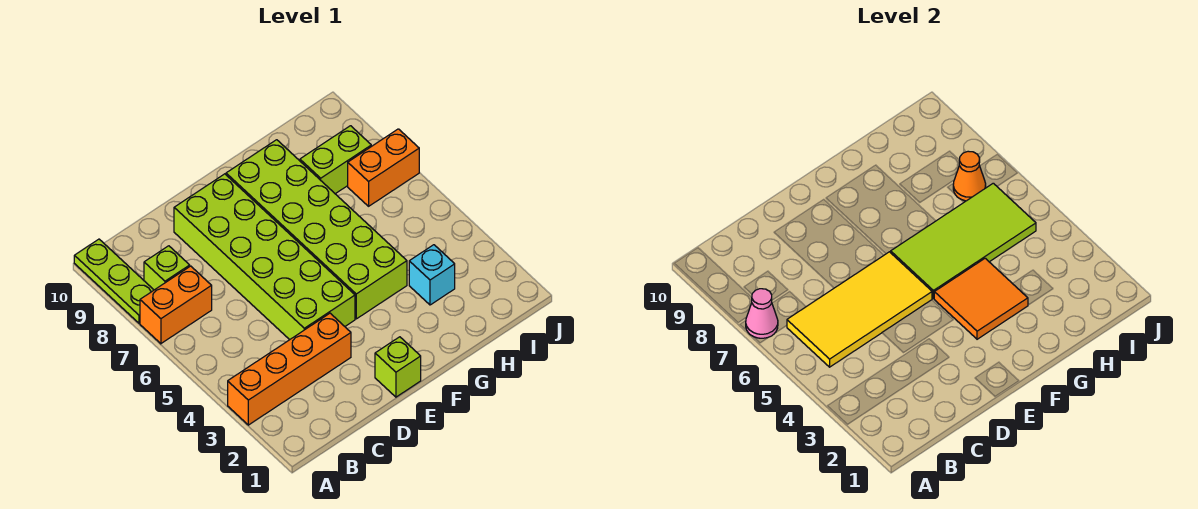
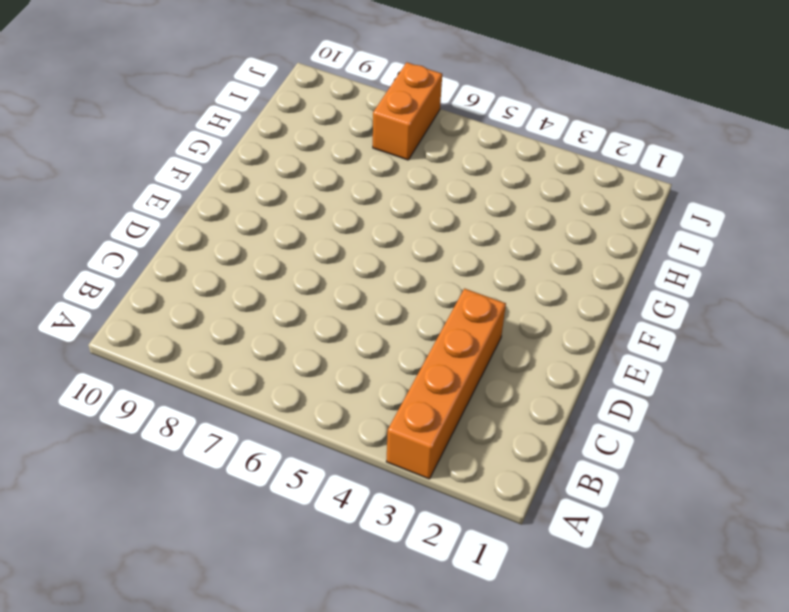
none -> orange brick A7:B7 level 1
none -> lime plate A8:A10 level 1
none -> lime brick B8 level 1

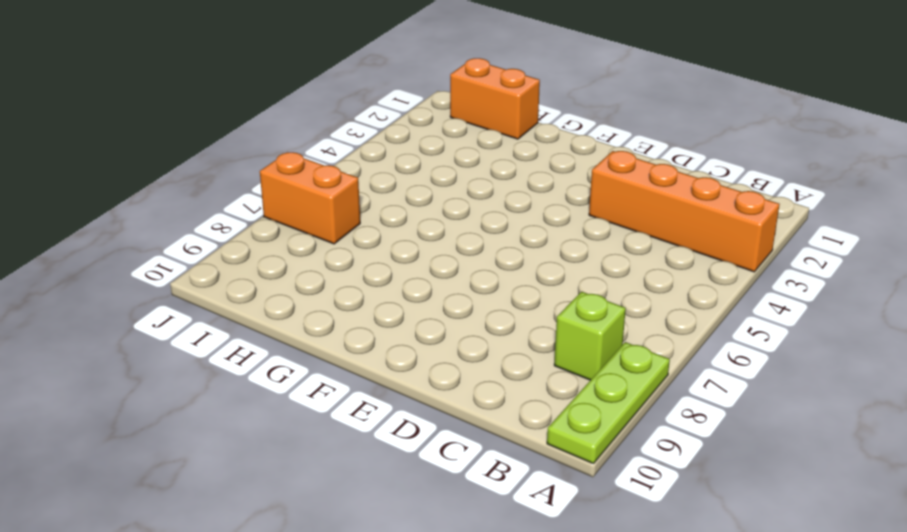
orange brick H1:I1 level 1 -> orange brick A7:B7 level 1
none -> lime brick D4:E9 level 1
none -> lime brick E1 level 1
none -> lime brick F4:G9 level 1

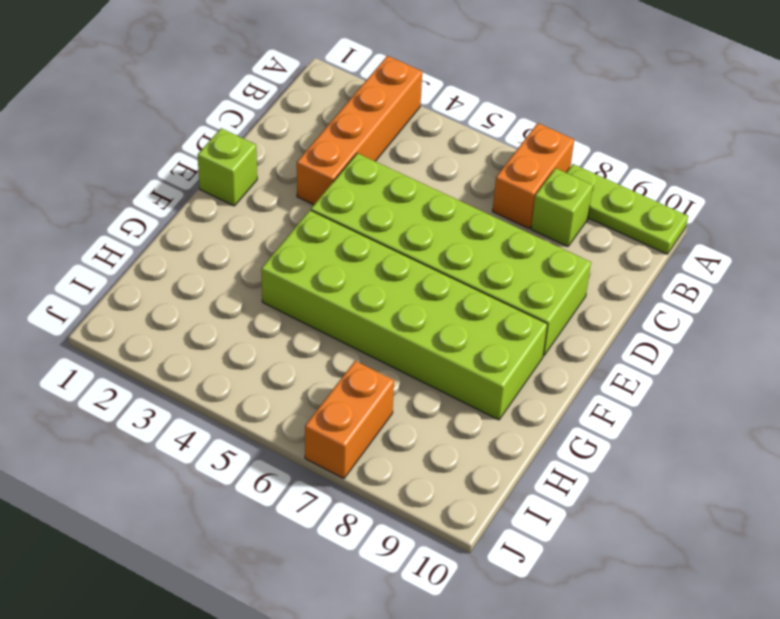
none -> cyan brick H3 level 1
none -> lime brick H8:I8 level 1
none -> pink cone A7 level 2

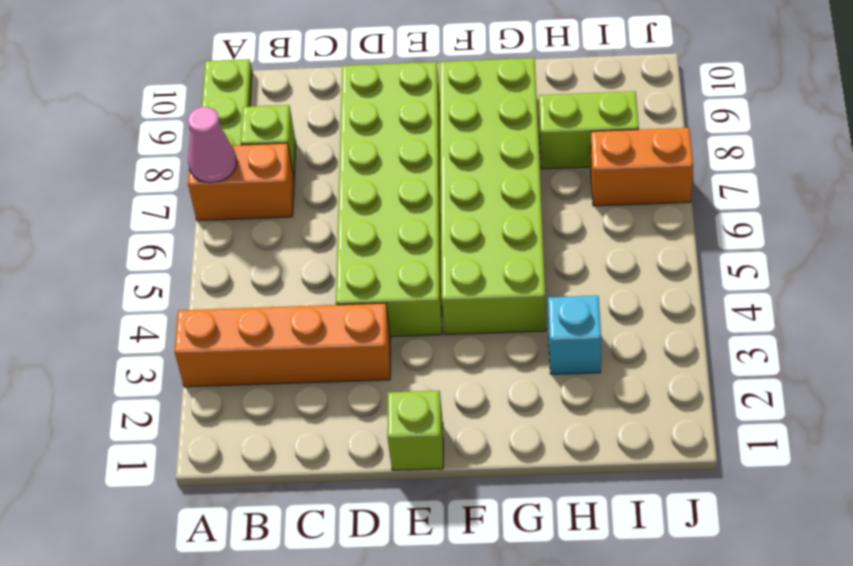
none -> yellow tile B5:E6 level 2
none -> orange tile F3:G4 level 2
none -> lime tile F5:I6 level 2

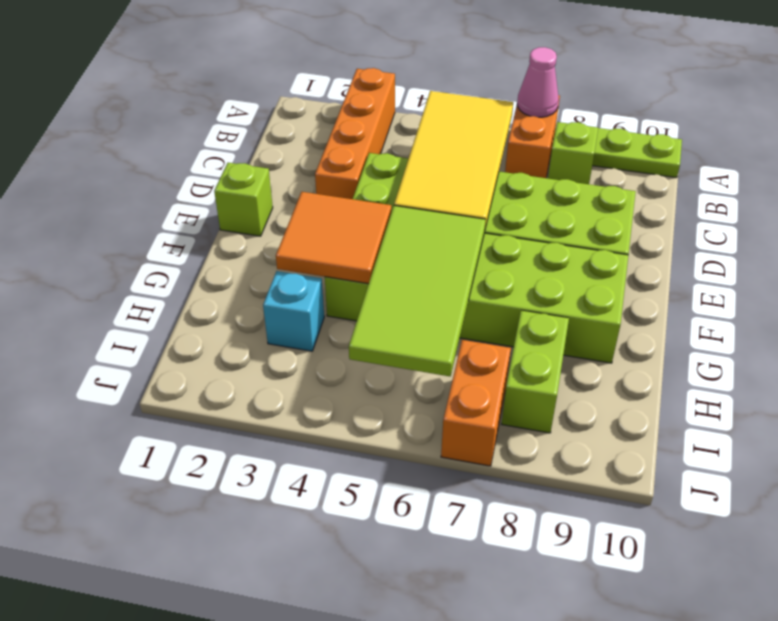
none -> orange cone I7 level 2

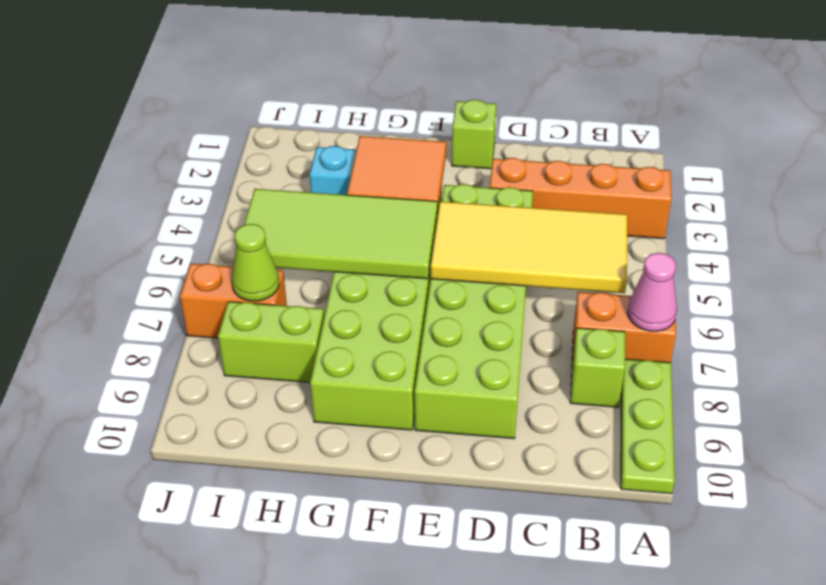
lime cone I7 level 2 -> orange cone I7 level 2

